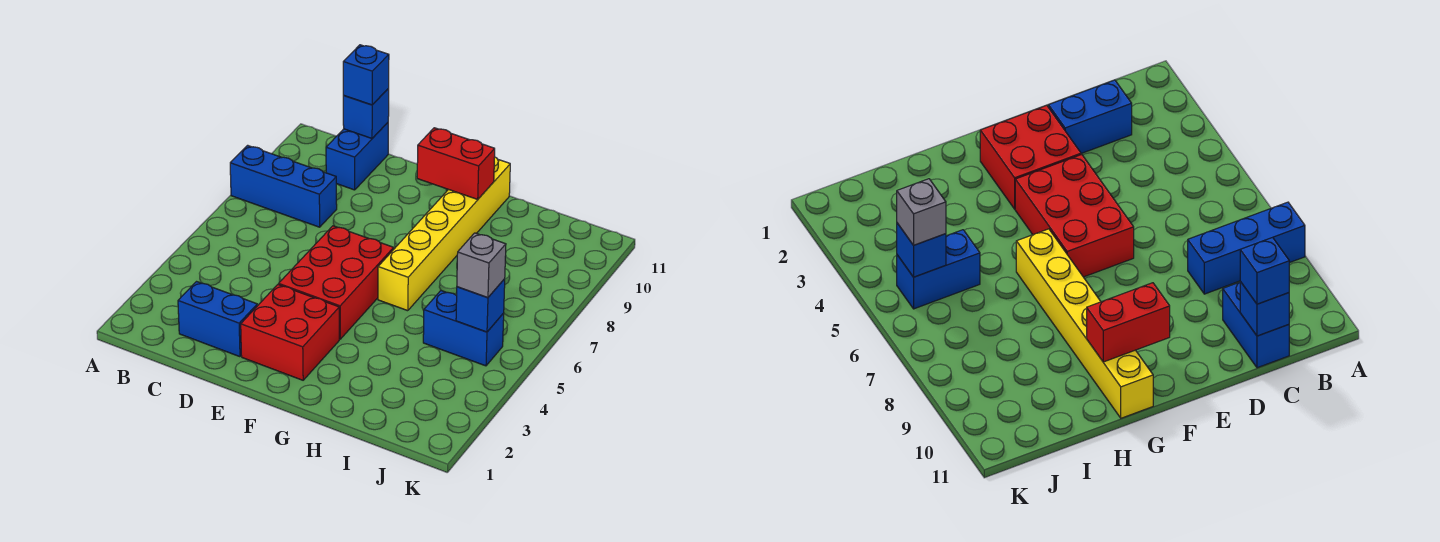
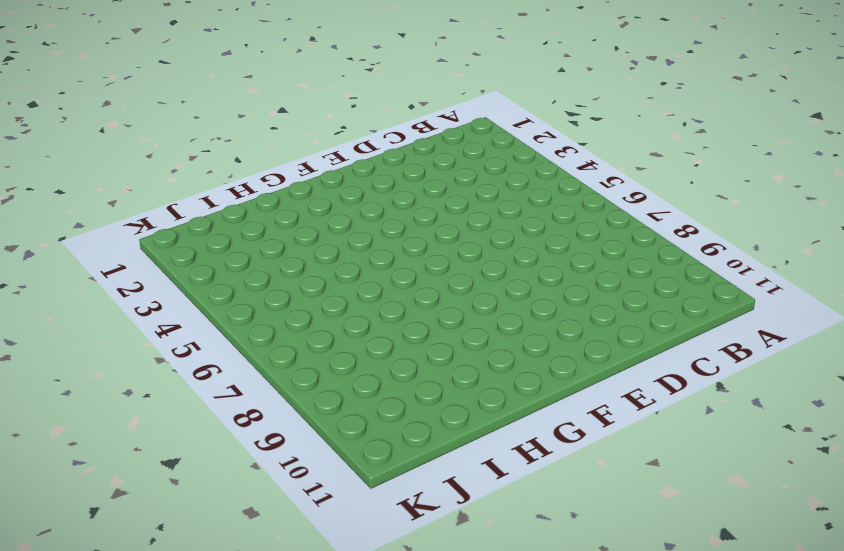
none -> blue brick A8:C8 level 1
none -> blue brick C2:D2 level 1
none -> blue brick C10:C11 level 1

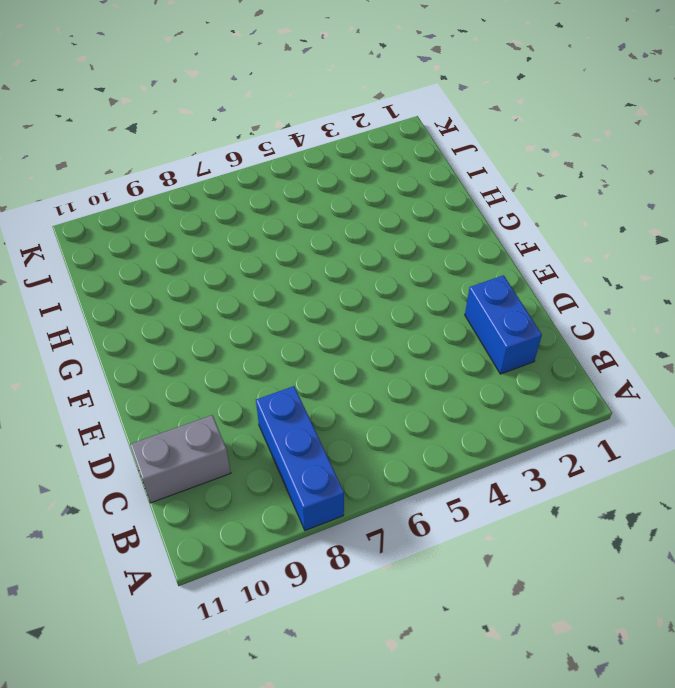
grey brick C10:C11 level 1 -> blue brick C10:C11 level 1
none -> red brick E2:F3 level 1
none -> red brick E4:F6 level 1
none -> yellow brick G6:G11 level 1

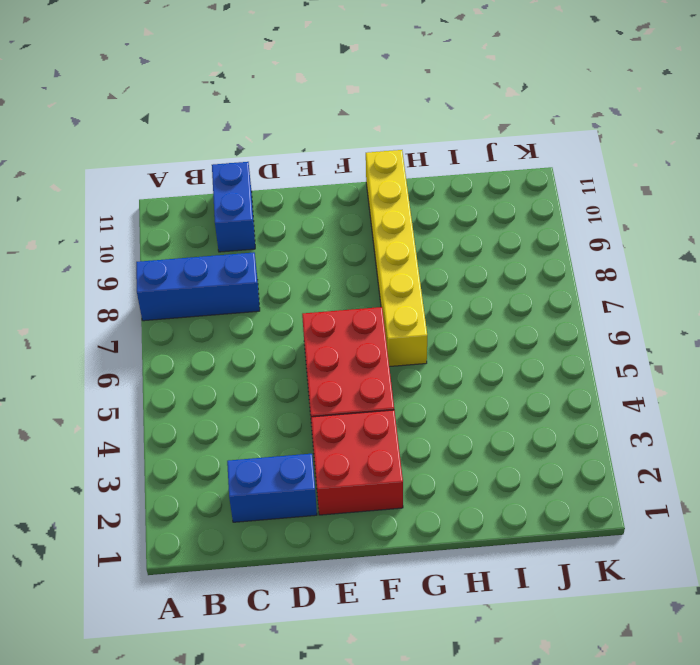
none -> blue brick I5:J5 level 1
none -> blue brick C11 level 2
none -> red brick F10:G10 level 2

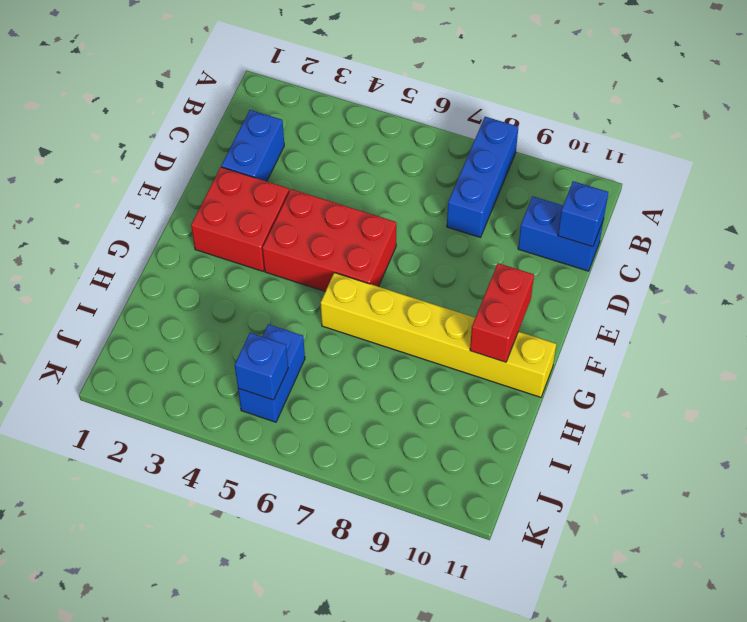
none -> blue brick C11 level 3
none -> grey brick J5 level 3

